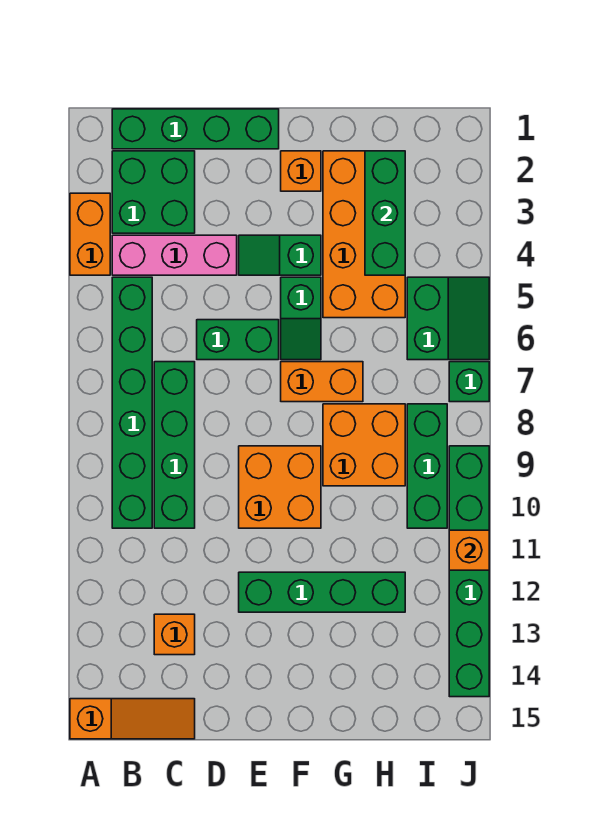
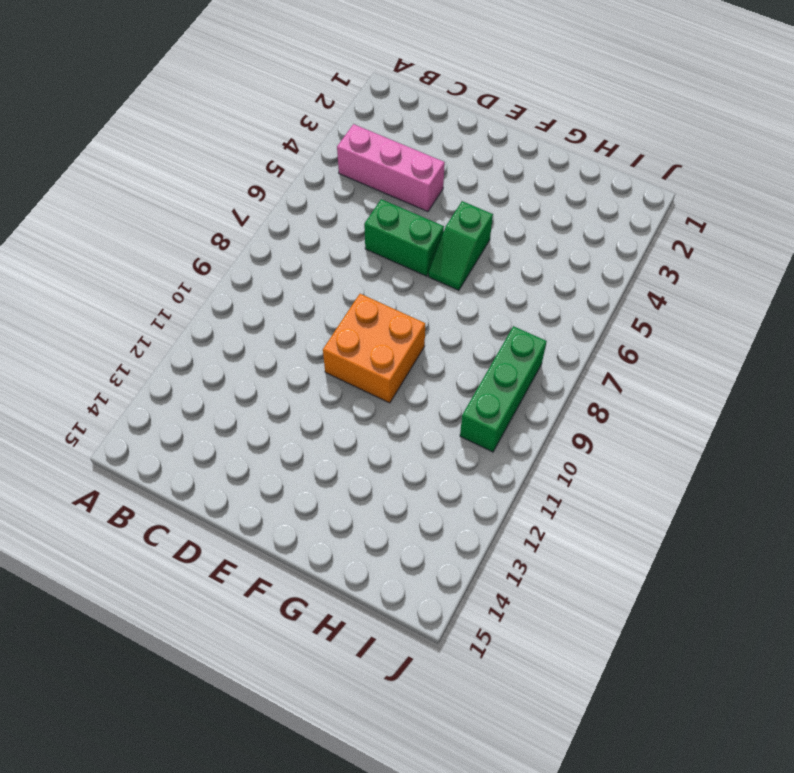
none -> orange brick A3:A4 level 1
none -> orange slope A15:C15 level 1 top A
none -> green brick B1:E1 level 1

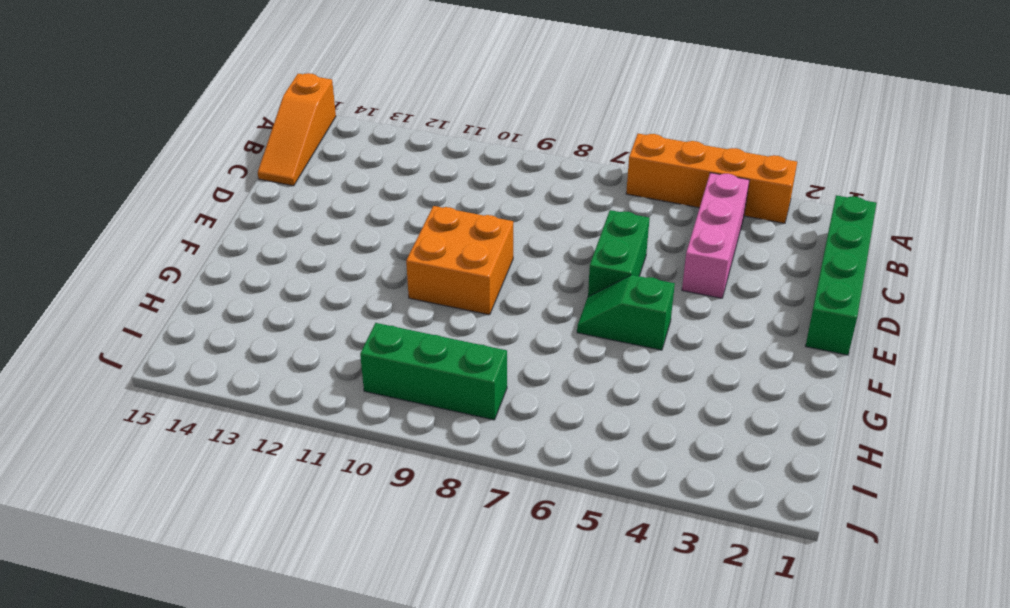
orange brick A3:A6 level 1 -> orange brick A3:A4 level 1
none -> green brick B2:C3 level 1
none -> green brick B5:B10 level 1
none -> green brick C7:C10 level 1

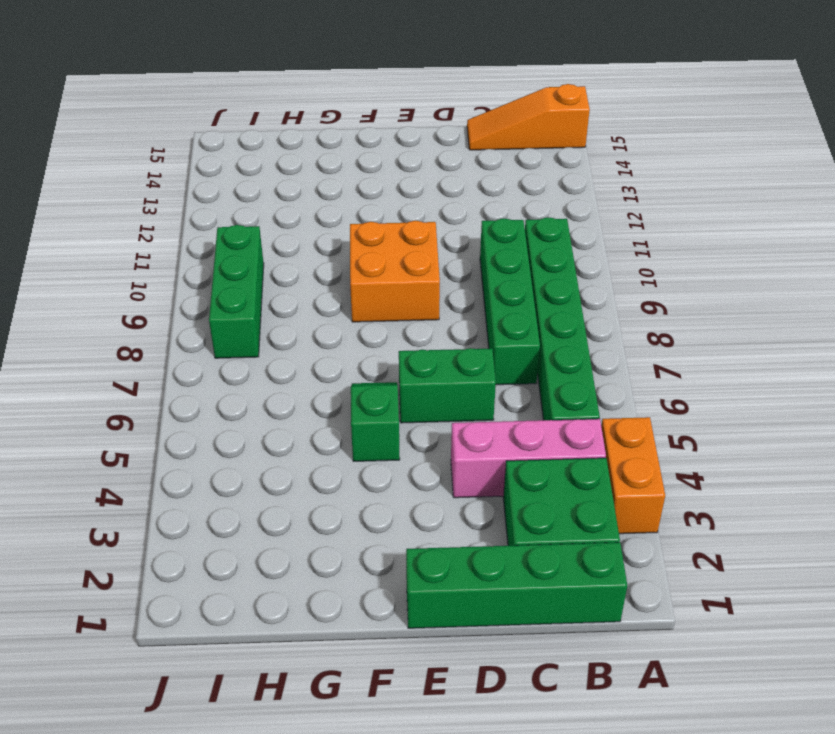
none -> orange brick C13 level 1
none -> green slope E4:F4 level 1 top F
none -> green brick E12:H12 level 1

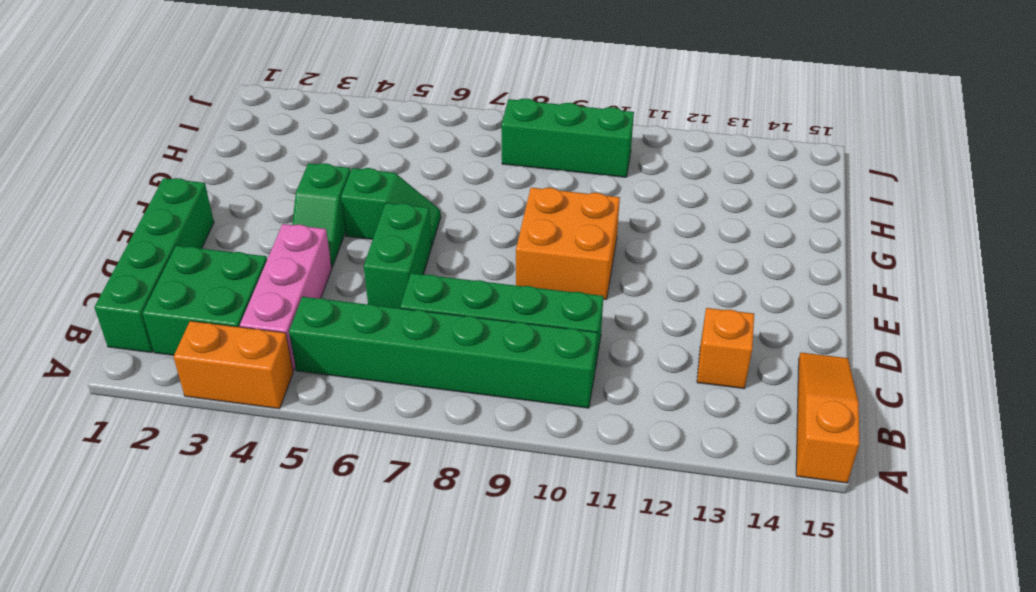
none -> green brick E12:H12 level 1
none -> orange brick F2 level 1
none -> orange brick F7:G7 level 1

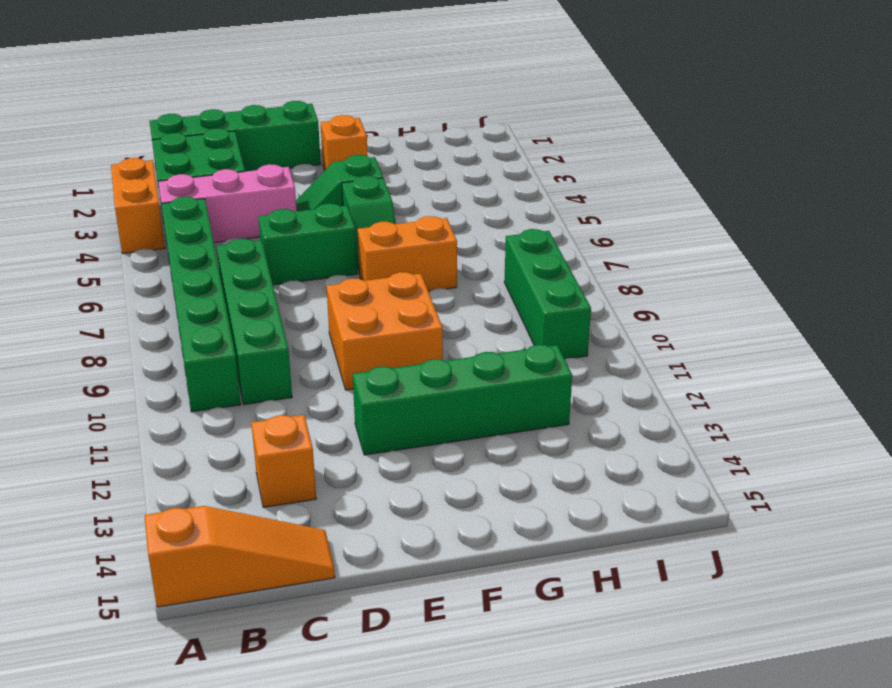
none -> orange brick G2:H5 level 1
none -> orange brick G8:H9 level 1
none -> green slope I5:J6 level 1 top I

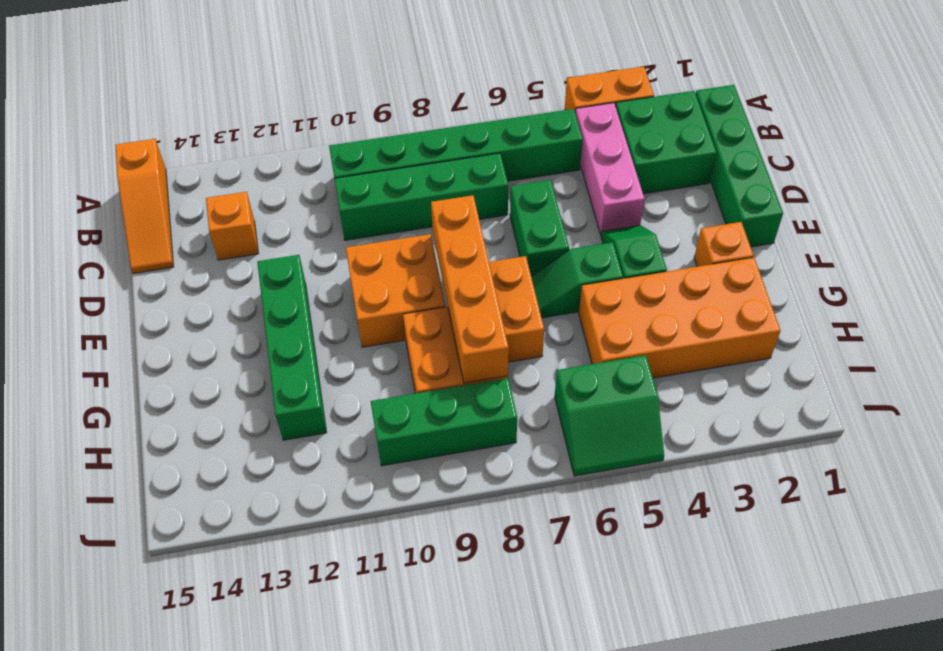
orange brick E8:H8 level 2 -> none
none -> green brick J7 level 1
none -> green brick J9:J14 level 1
none -> green brick H2:H4 level 2

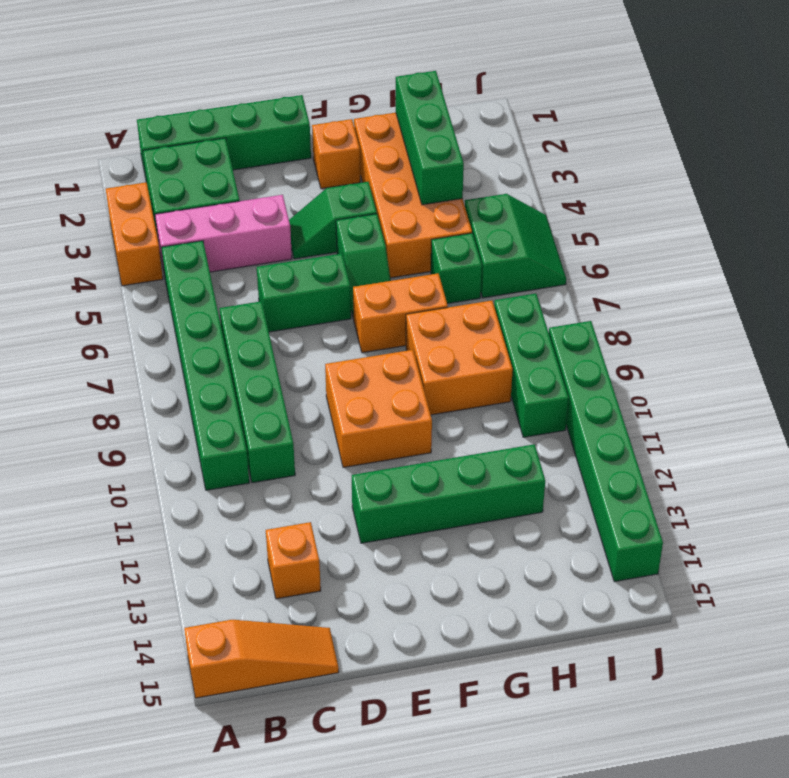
green brick H6 level 1 -> green brick J7 level 1
none -> orange brick J11 level 2

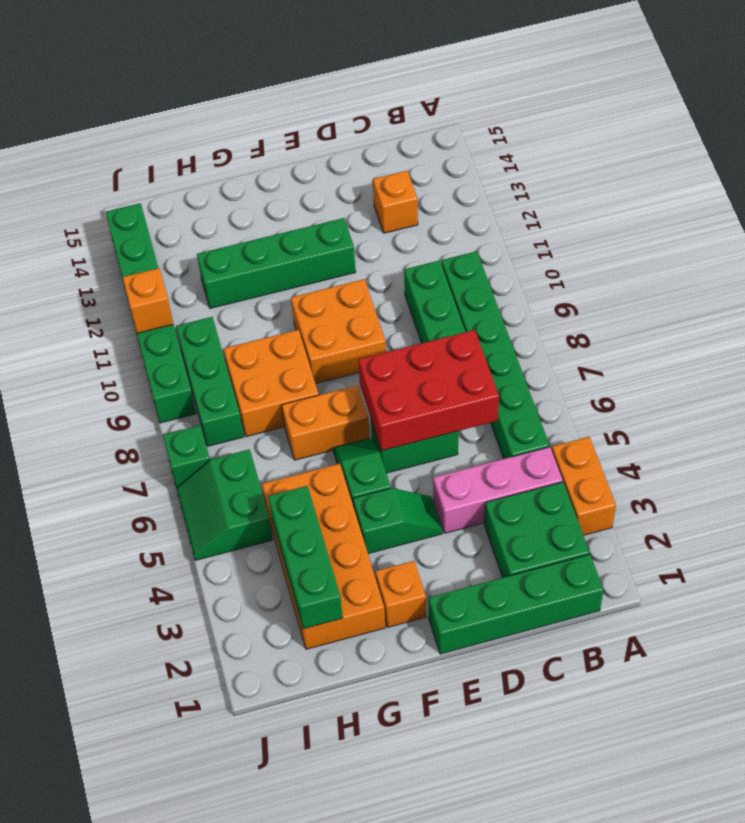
red brick C6:E7 level 2 -> none
none -> orange slope A15:C15 level 1 top A

